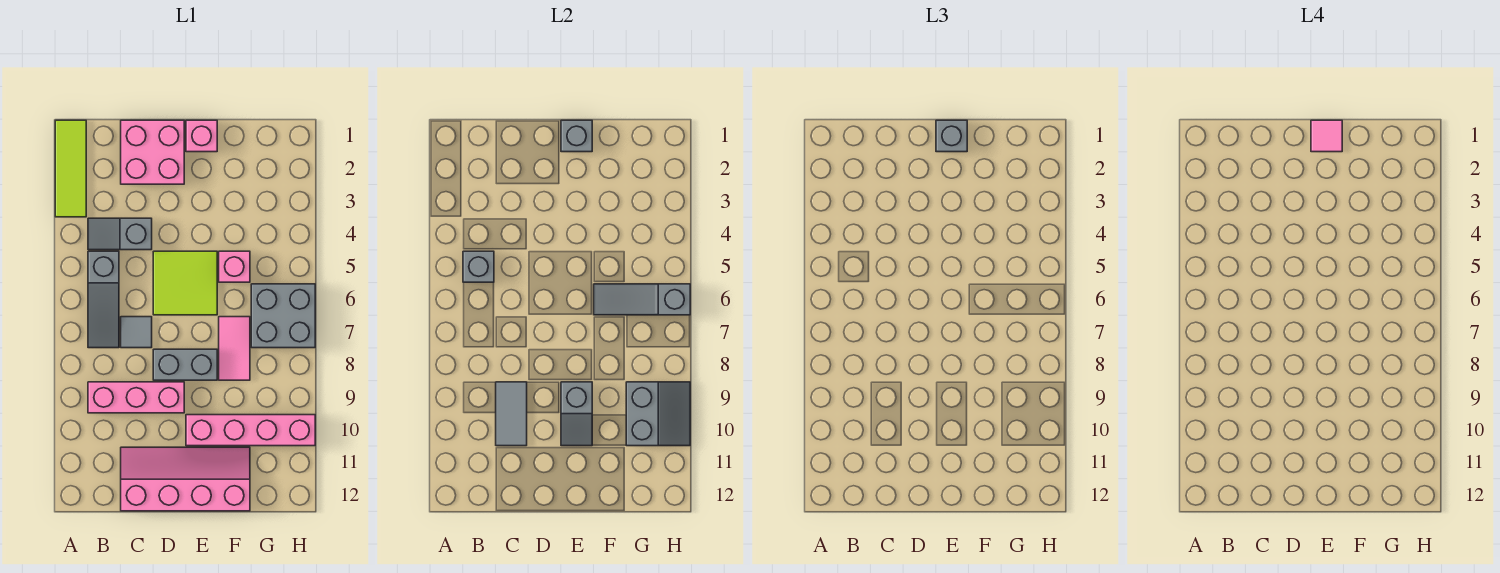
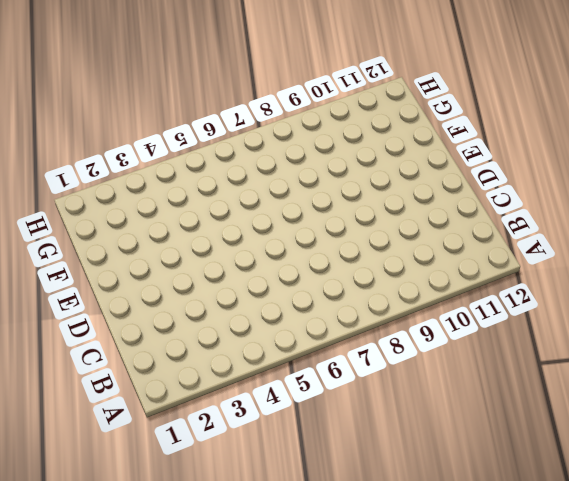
none -> lime tile A1:A3 level 1
none -> grey slope B4:C4 level 1 top C
none -> grey slope B5:B7 level 1 top 5

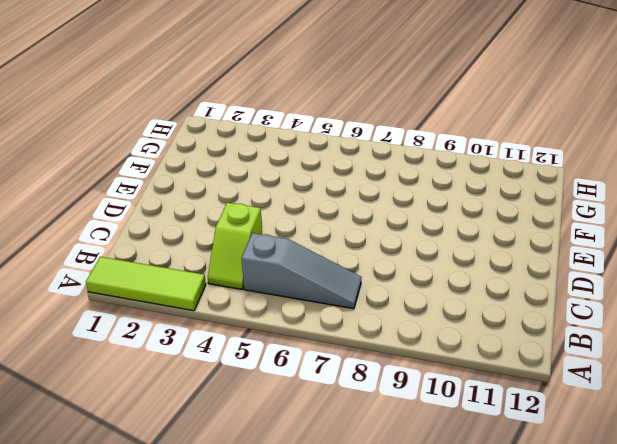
lime slope B4:C4 level 1 top C -> grey slope B4:C4 level 1 top C
none -> pink brick B9:D9 level 1
none -> pink brick C1:D2 level 1
none -> grey tile C7 level 1

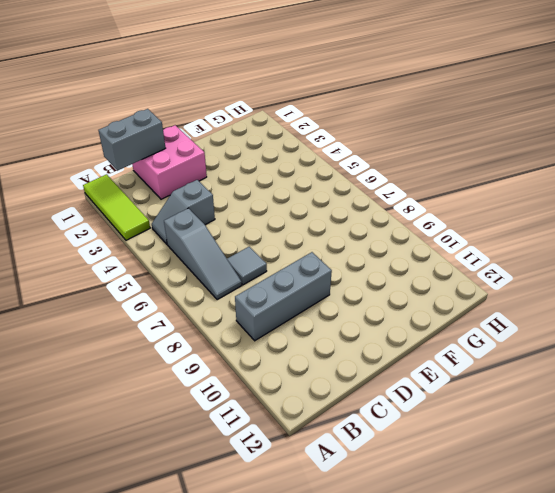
grey brick B1:C1 level 2 -> grey brick D8:E8 level 1
grey brick B9:D9 level 1 -> pink brick B9:D9 level 1
none -> pink slope C11:F12 level 1 top 12
none -> lime tile D5:E6 level 1
none -> pink brick E1 level 1

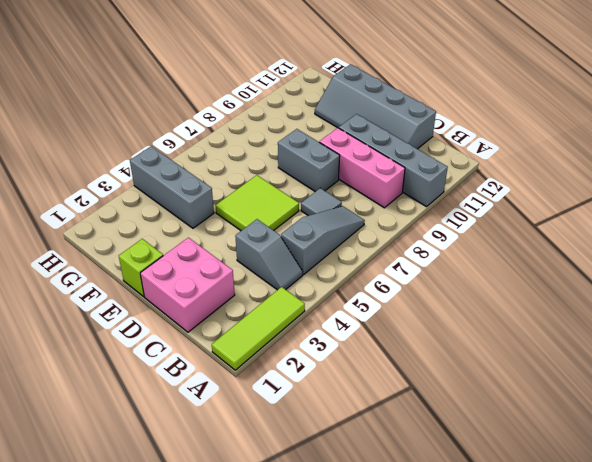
grey brick A10:D10 level 1 -> none
grey slope C11:F12 level 1 top 12 -> pink slope C11:F12 level 1 top 12
lime brick E1 level 1 -> pink brick E1 level 1
grey brick F4:H4 level 1 -> none
none -> pink brick E10:H10 level 1
none -> pink brick F5 level 1
none -> pink tile F7:F8 level 1

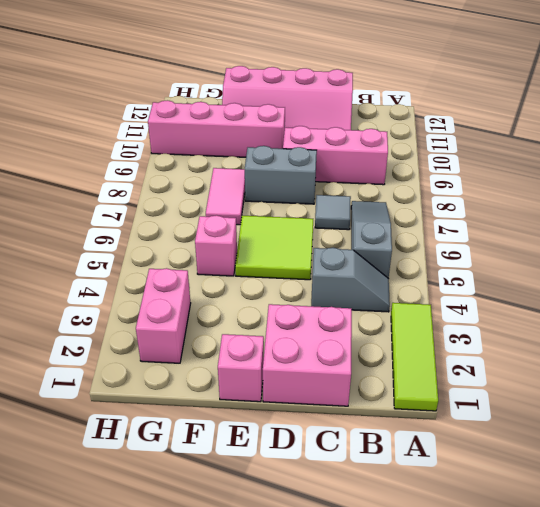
pink brick G2:G3 level 1 -> none
none -> grey brick G6:H7 level 1
none -> grey brick B5 level 2
none -> grey tile C9:C10 level 2

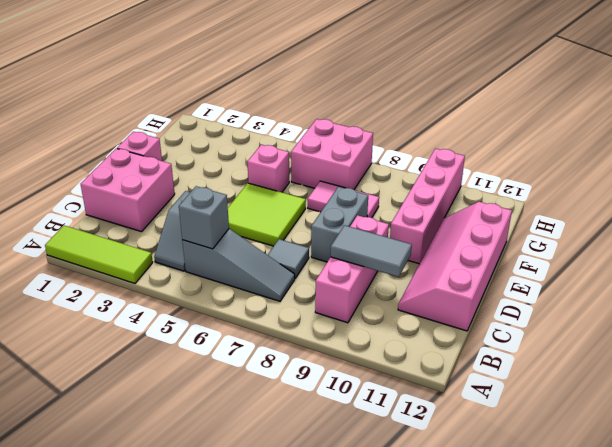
pink brick G6:H7 level 1 -> grey brick G6:H7 level 1
none -> grey brick E1 level 2
none -> grey slope E9:E10 level 2 top 9
none -> grey slope F6:H6 level 2 top H

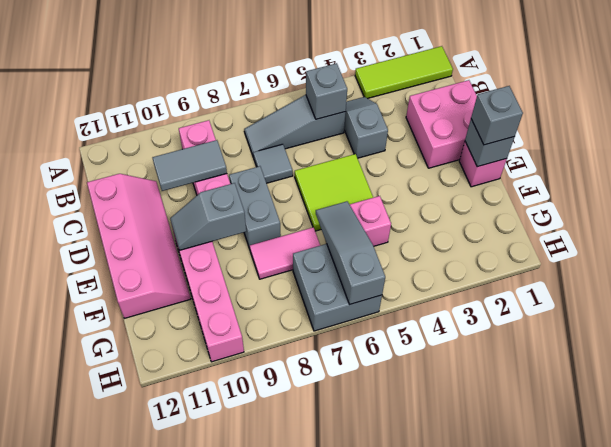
none -> grey slope G9:H10 level 2 top G
none -> pink tile E1 level 4

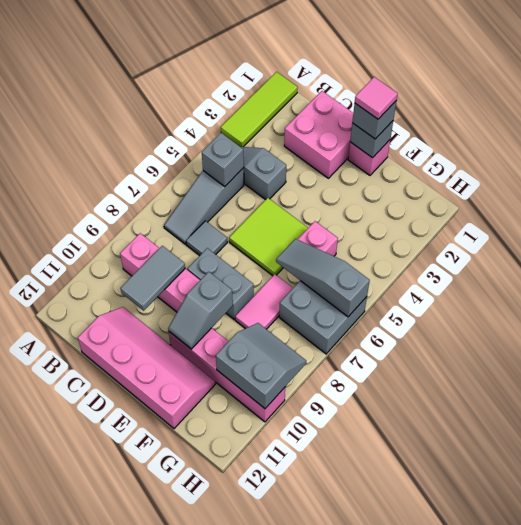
grey slope G9:H10 level 2 top 10 -> grey slope G9:H10 level 2 top G

